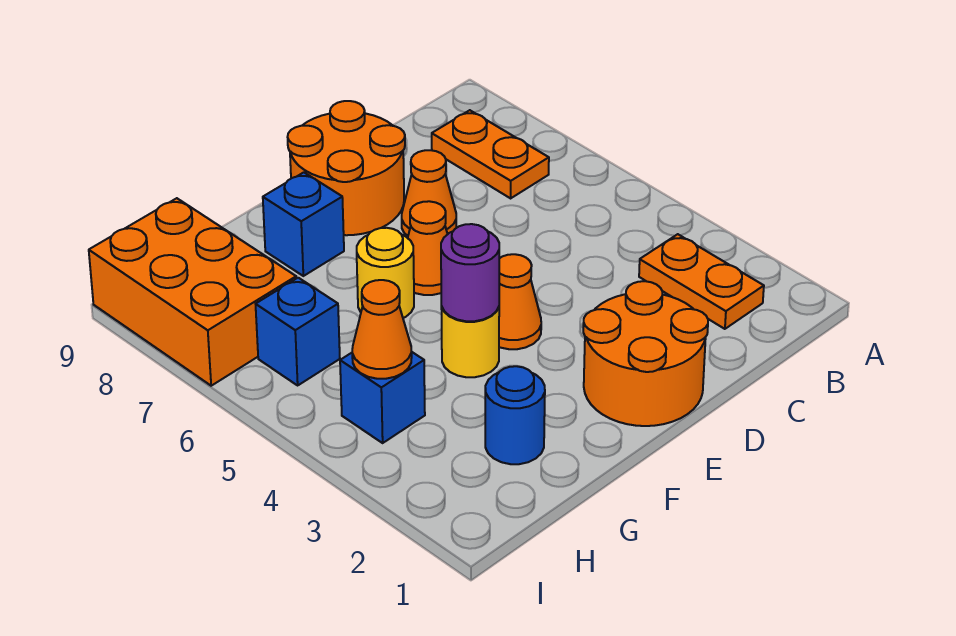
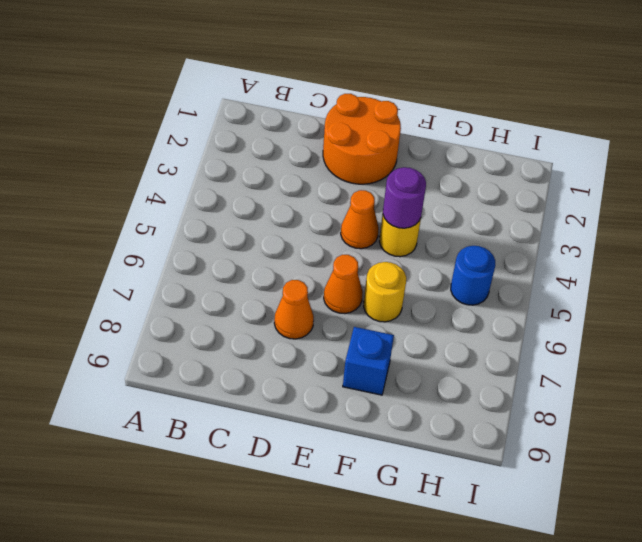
blue round brick H5 level 1 -> blue round brick G2 level 1
none -> orange plate B2:B3 level 1
none -> orange plate B7:B8 level 1
none -> orange round brick D8:E9 level 1

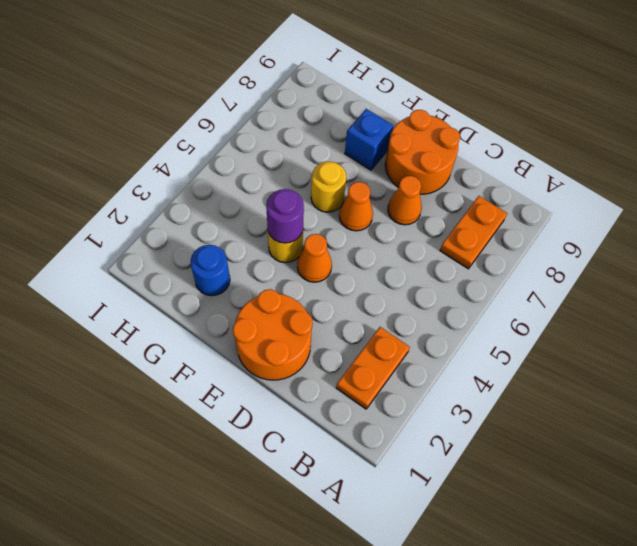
none -> blue brick H4 level 1
none -> blue brick H6 level 1
none -> orange brick H7:I9 level 1

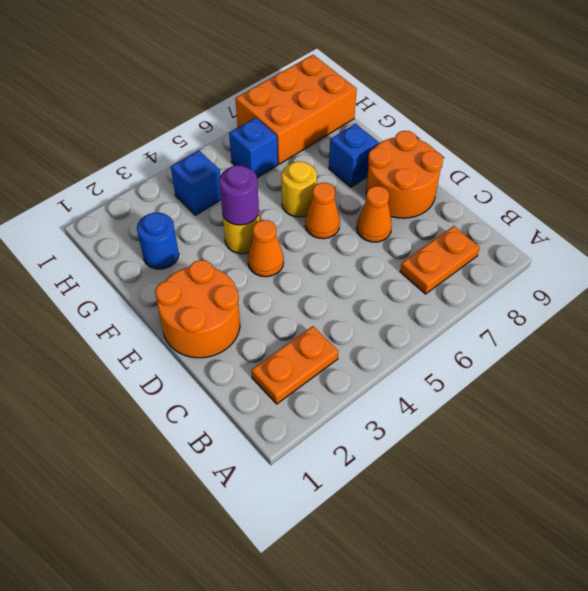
none -> orange cone H4 level 2

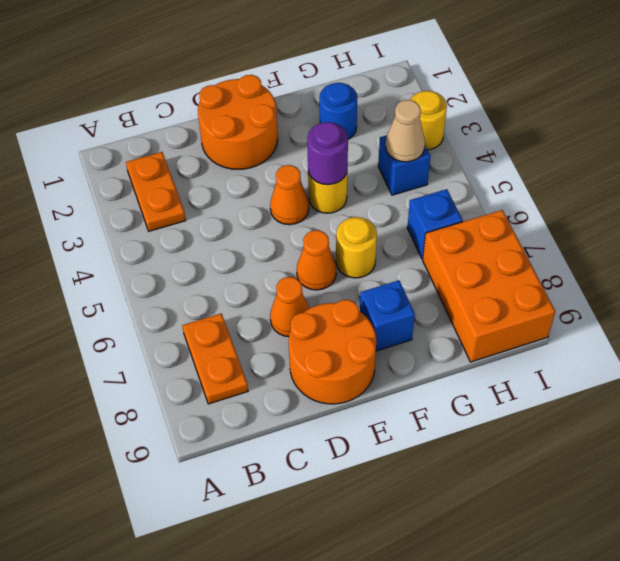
tan cone H4 level 2 -> orange cone H4 level 2
yellow round brick I3 level 1 -> none

